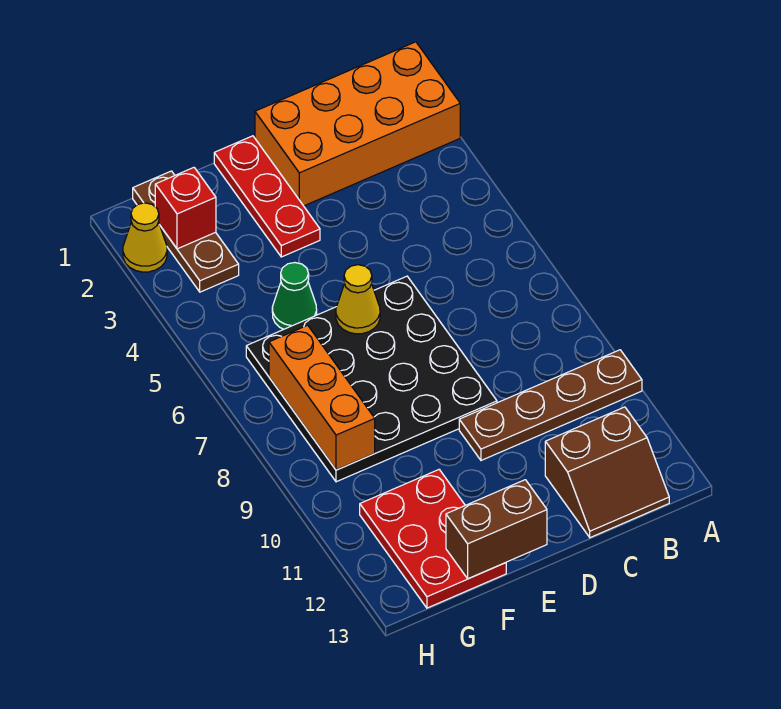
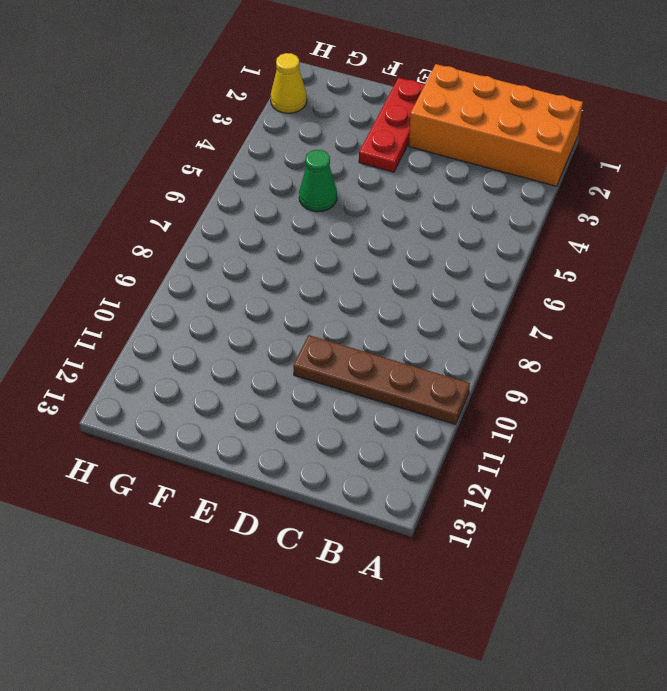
none -> brown slope B12:C13 level 1 top 12
none -> black plate D6:G9 level 1
none -> red plate F11:G13 level 1

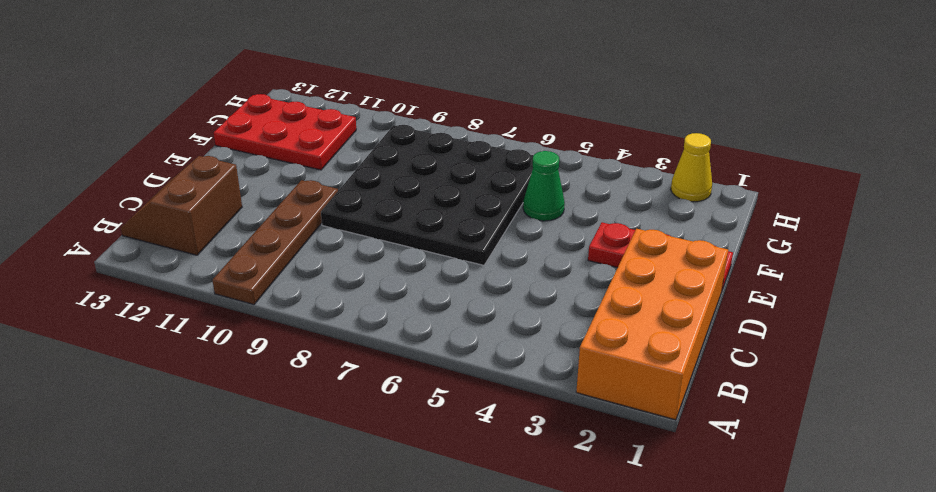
none -> brown plate G1:G3 level 1
none -> yellow cone E6 level 2
none -> brown brick E13:F13 level 2

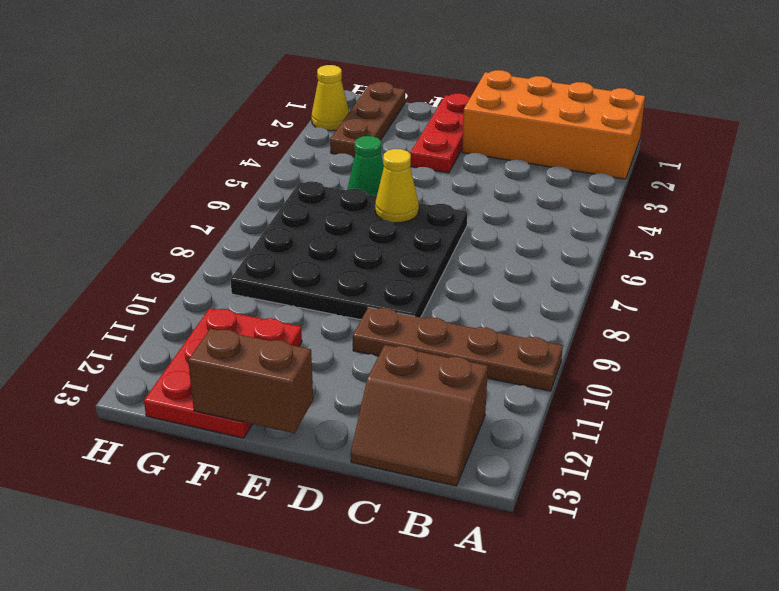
none -> red brick G2 level 2
none -> orange brick G7:G9 level 2

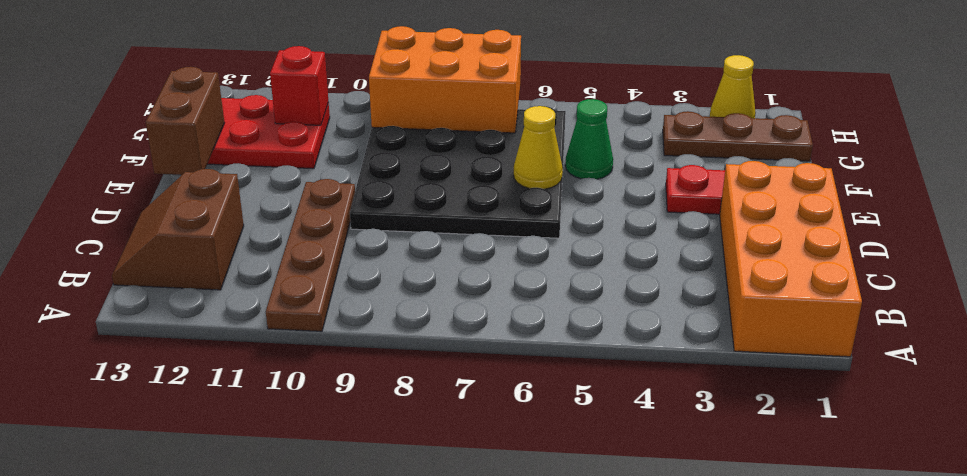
orange brick G7:H9 level 2 -> orange brick G7:G9 level 2
red brick G11 level 2 -> red brick G2 level 2

